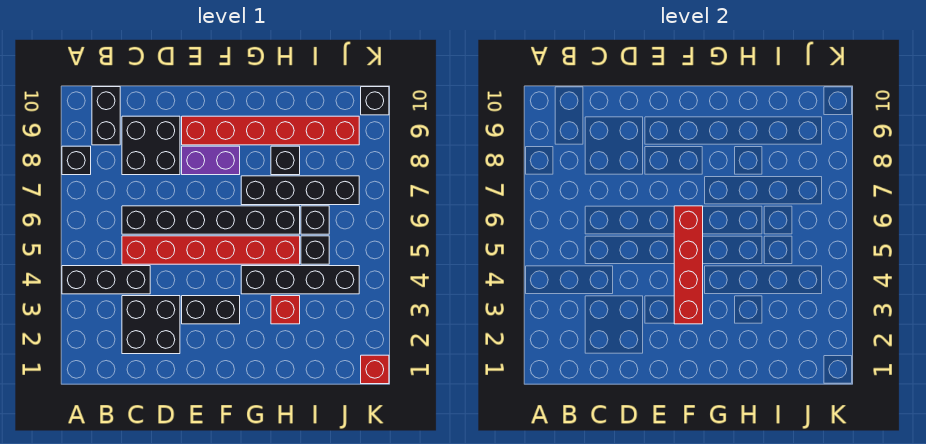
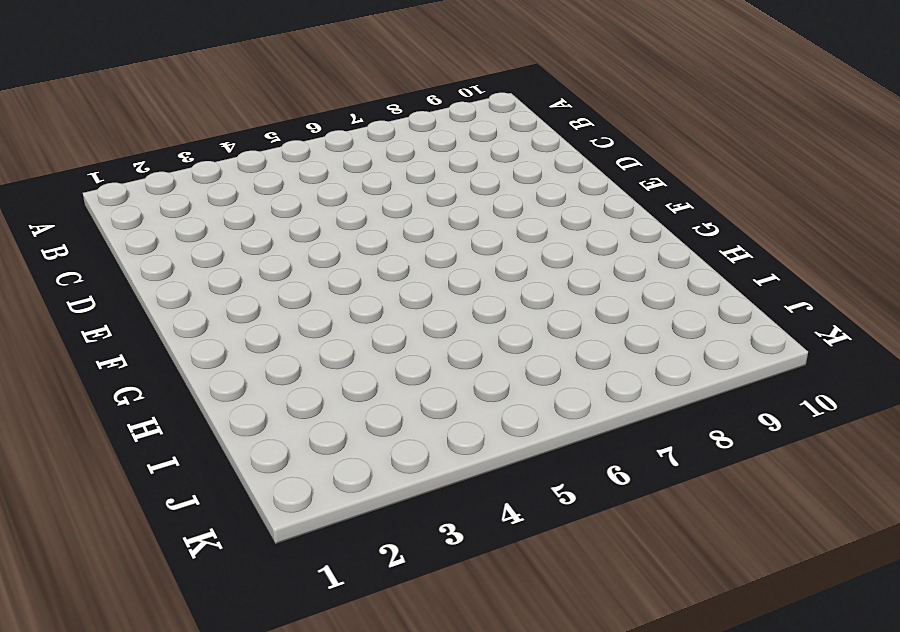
none -> black brick A4:C4 level 1
none -> black brick A8 level 1
none -> black brick B9:B10 level 1

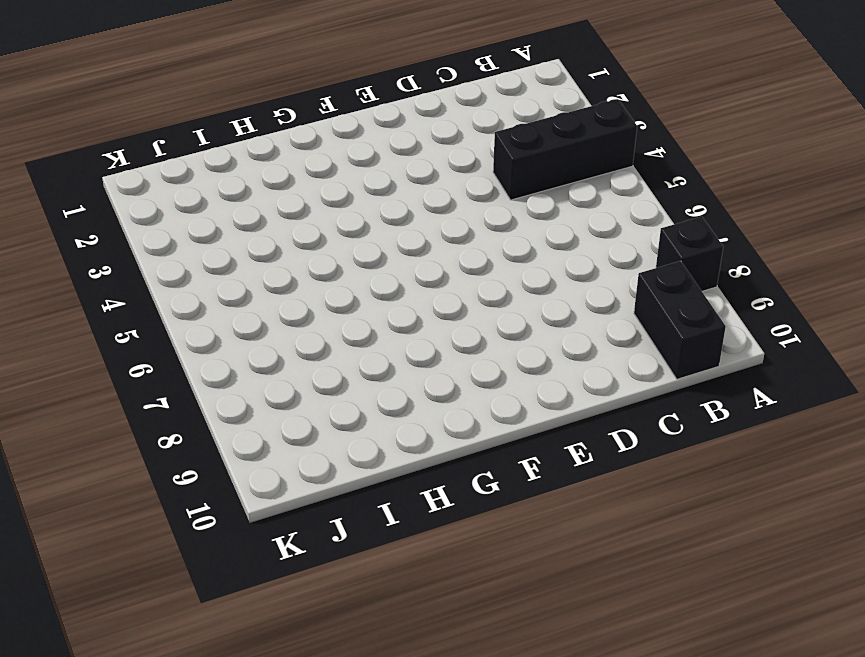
none -> black brick C2:D3 level 1
none -> red brick C5:H5 level 1
none -> black brick C6:H6 level 1

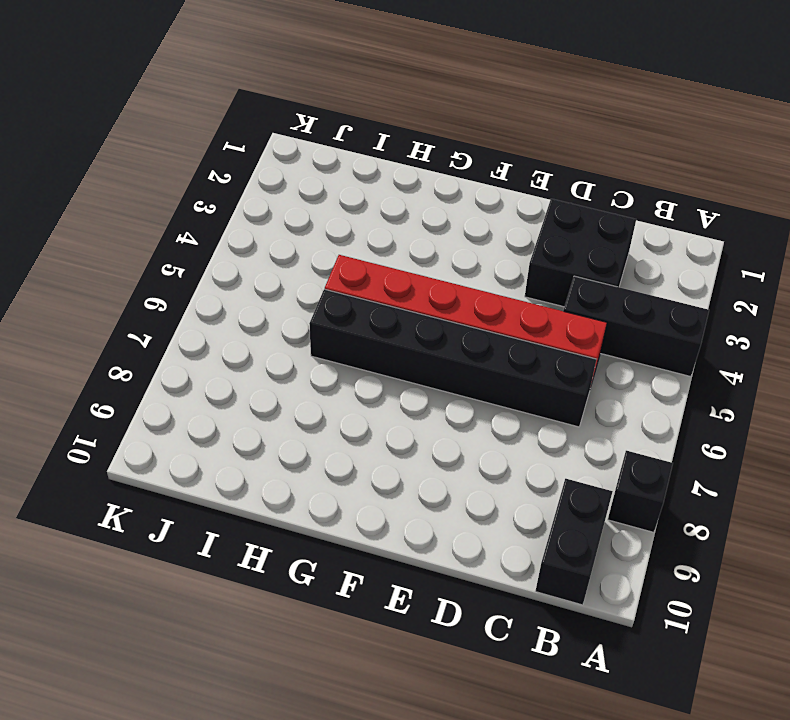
none -> black brick C8:D9 level 1
none -> black brick E3:F3 level 1
none -> purple brick E8:F8 level 1

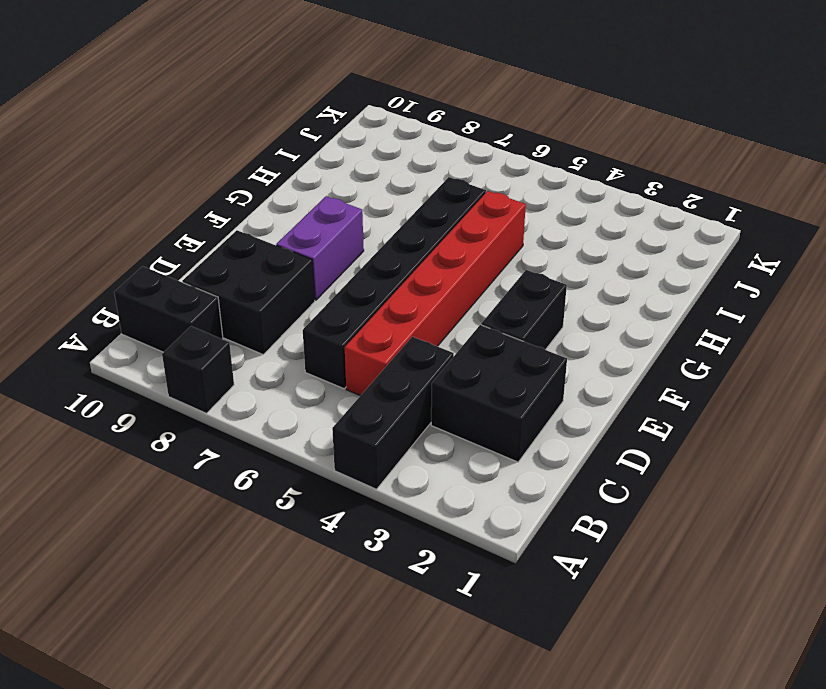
none -> red brick E9:J9 level 1
none -> black brick G4:J4 level 1
none -> black brick G7:J7 level 1

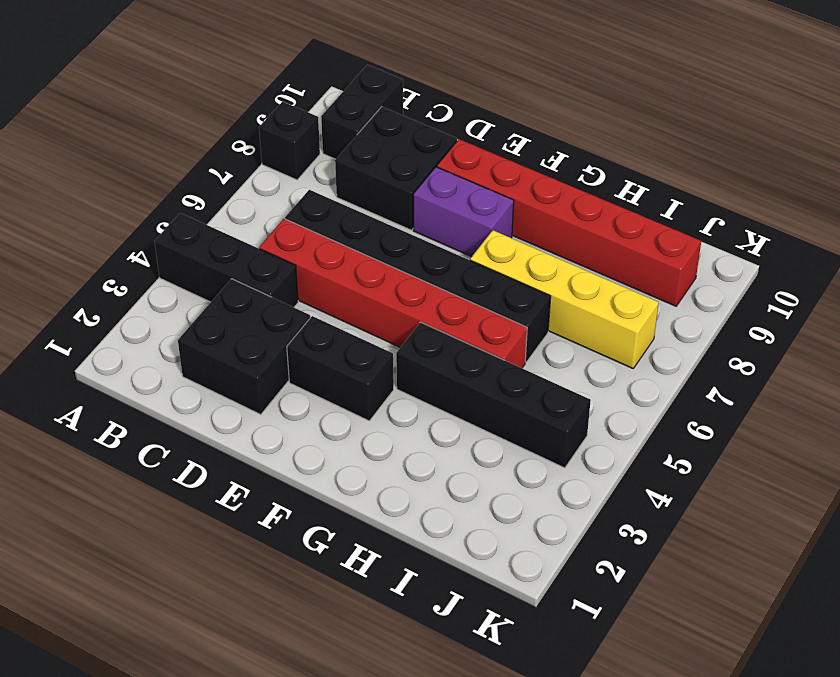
yellow brick G7:J7 level 1 -> black brick G7:J7 level 1
none -> red brick H3 level 1
none -> black brick H8 level 1
none -> black brick I5 level 1

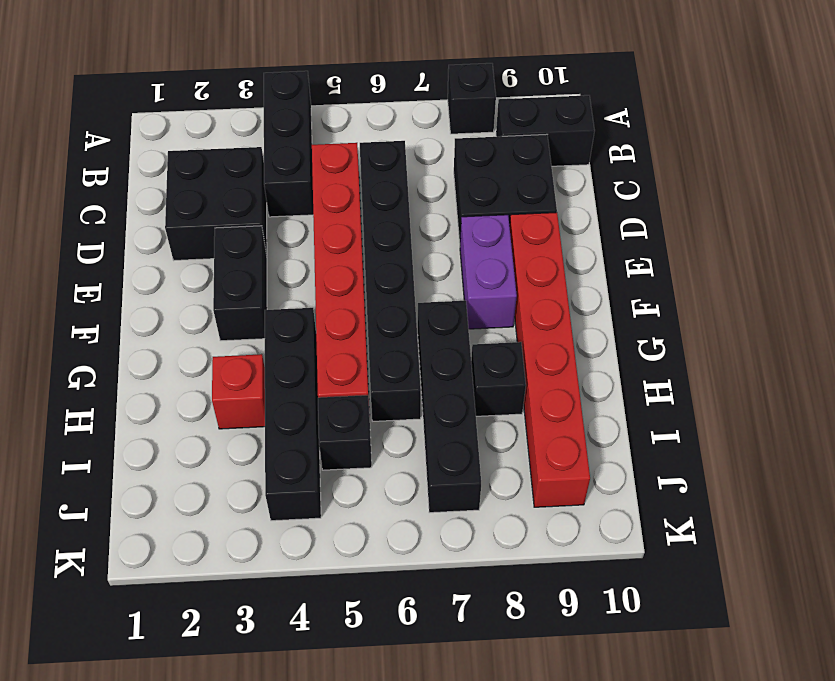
none -> black brick I6 level 1
none -> red brick K1 level 1
none -> black brick K10 level 1

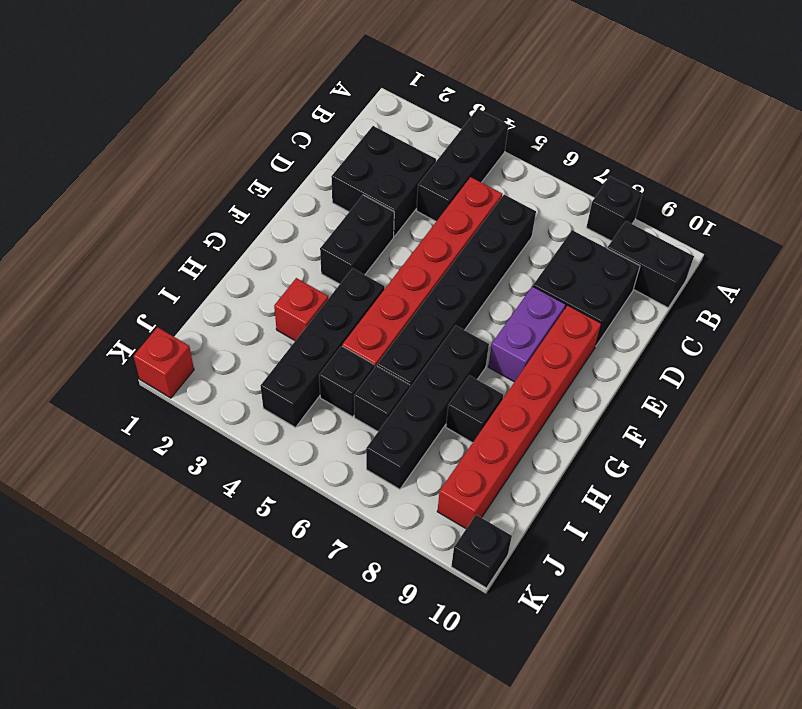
none -> red brick F3:F6 level 2

